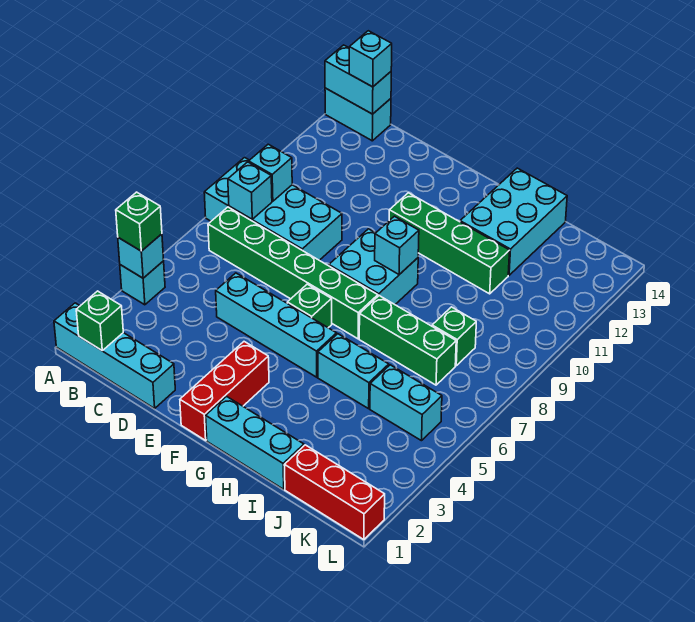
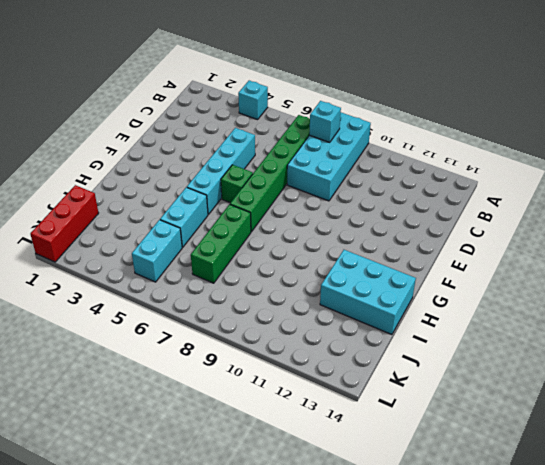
none -> cyan brick A1:D1 level 1
none -> cyan brick A14:B14 level 1
none -> red brick F1:F3 level 1

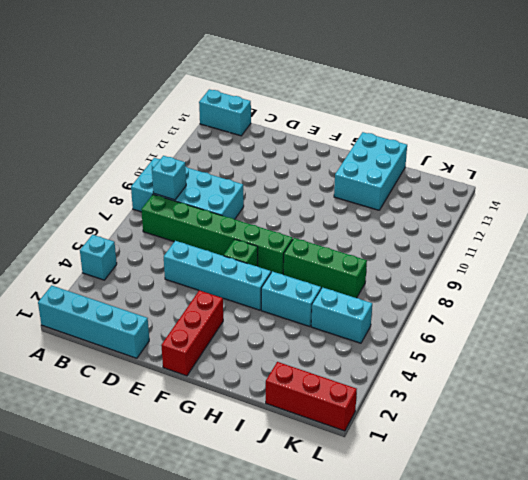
none -> cyan brick F8:G9 level 1
none -> green brick F11:I11 level 1
none -> cyan brick G1:I1 level 1

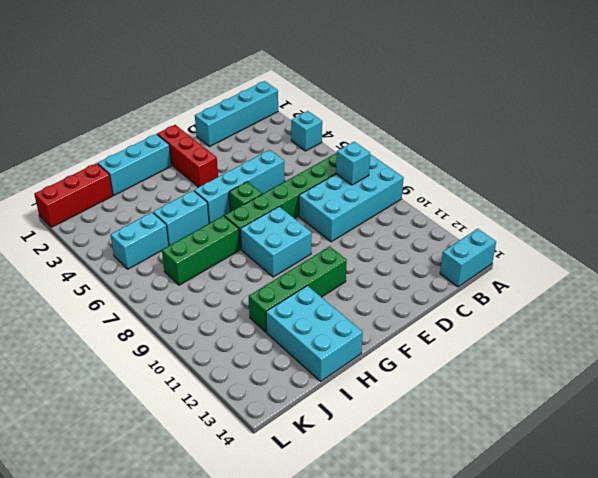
none -> green brick J8 level 1
none -> cyan brick A4 level 2
none -> cyan brick A14:B14 level 2

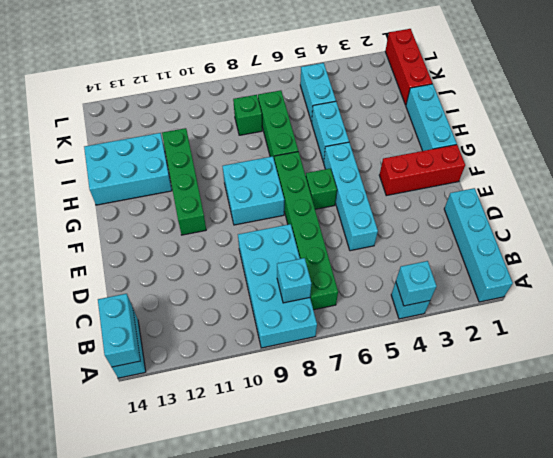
none -> green brick B1 level 2
none -> cyan brick B9 level 2
none -> cyan brick G9 level 2

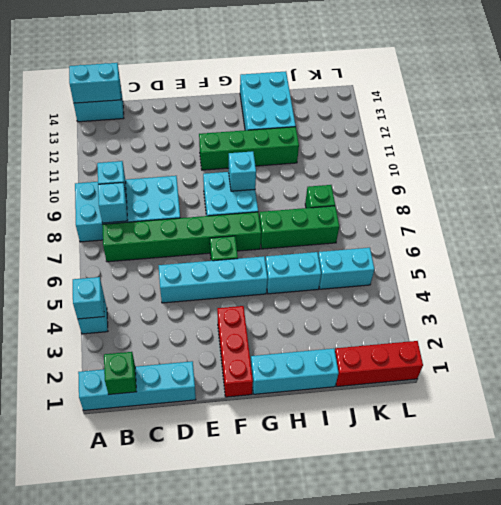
none -> green brick A4 level 3
none -> cyan brick B14 level 3

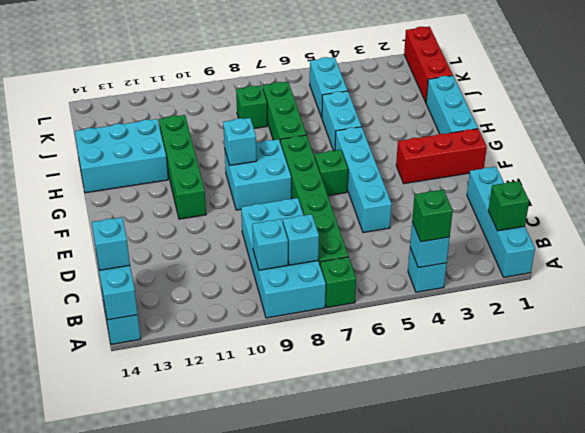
green brick A7 level 1 -> none

